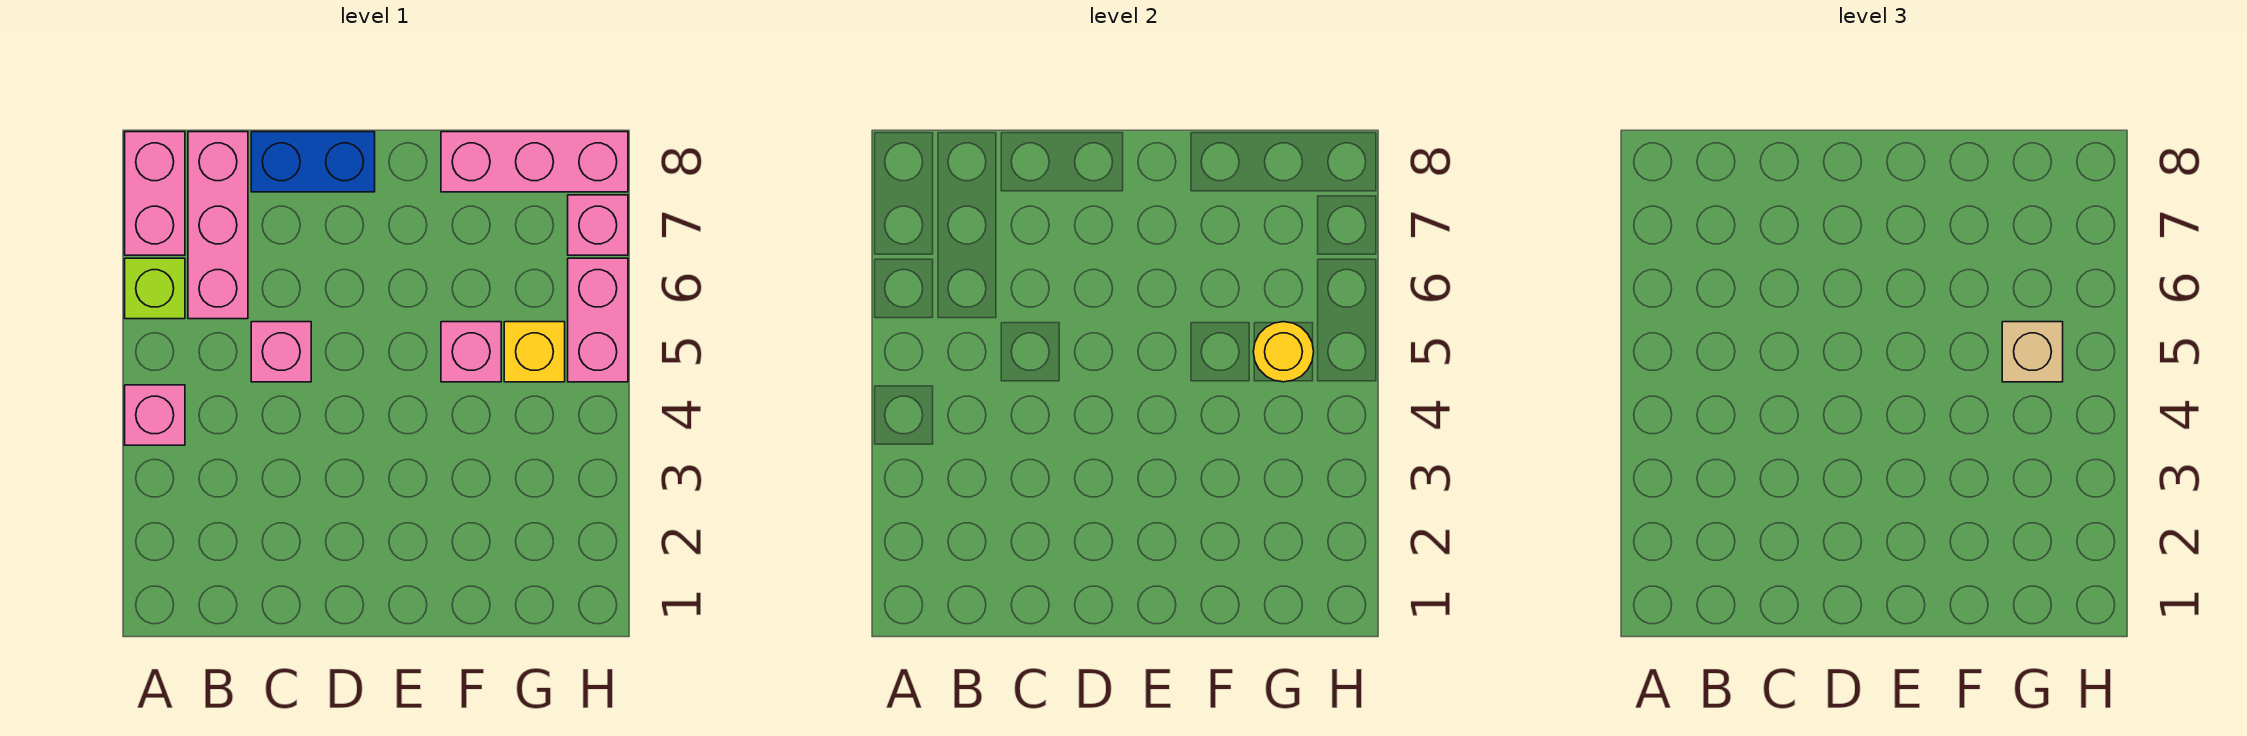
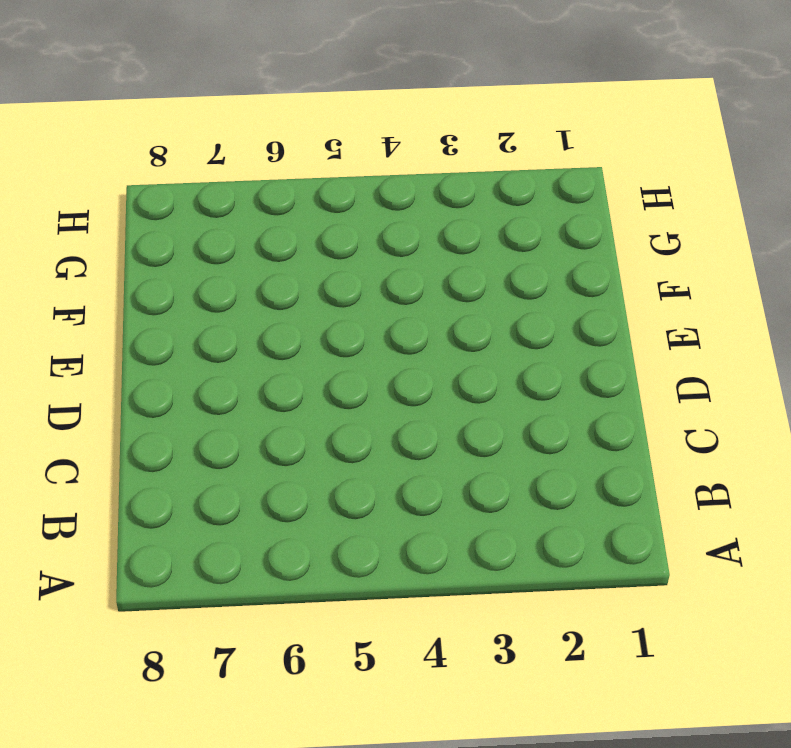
none -> pink brick A4 level 1
none -> lime brick A6 level 1
none -> pink brick A7:A8 level 1

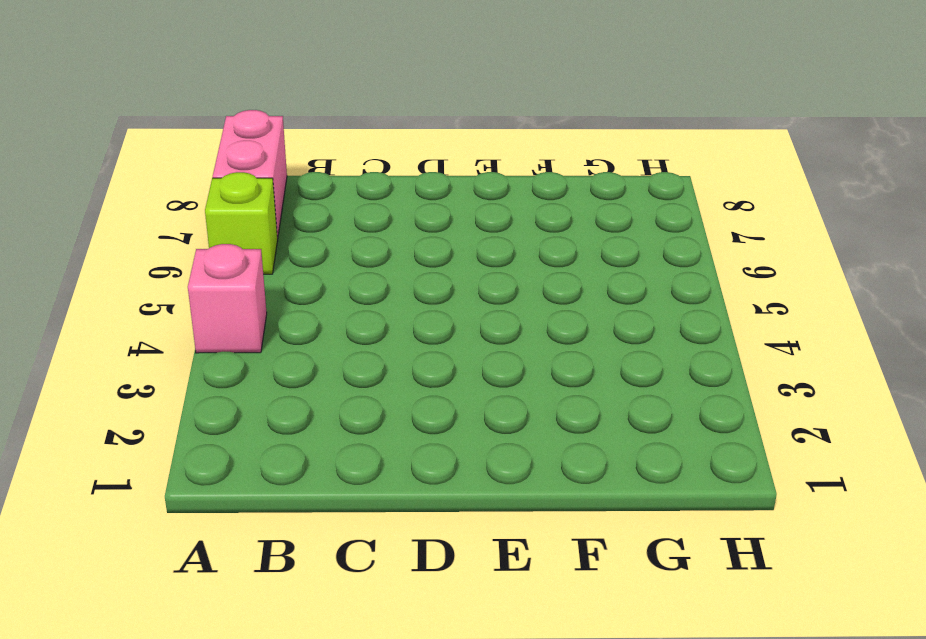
none -> pink brick B6:B8 level 1
none -> pink brick C5 level 1
none -> blue brick C8:D8 level 1

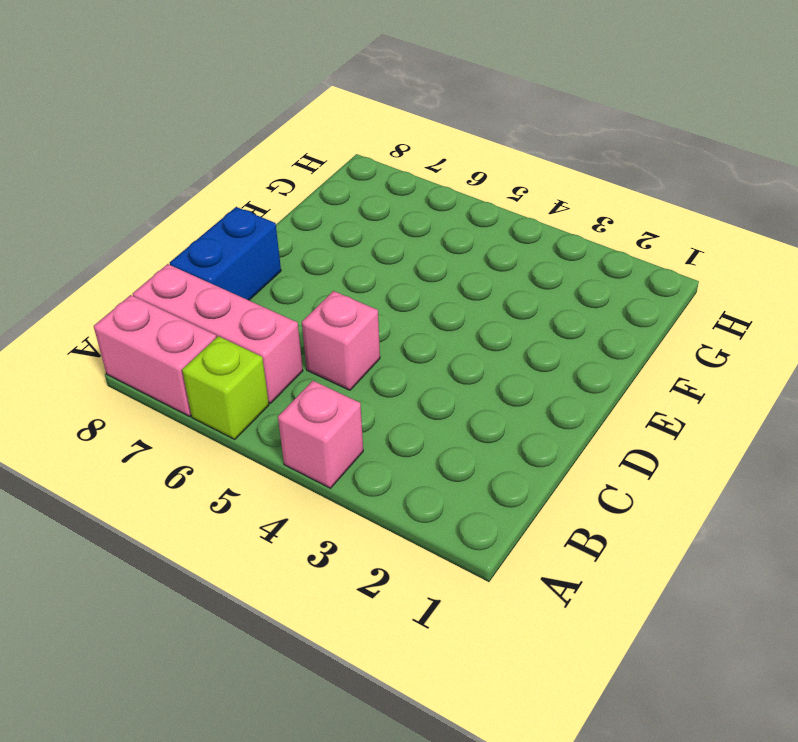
none -> pink brick F5 level 1
none -> pink brick F8:H8 level 1
none -> yellow brick G5 level 1

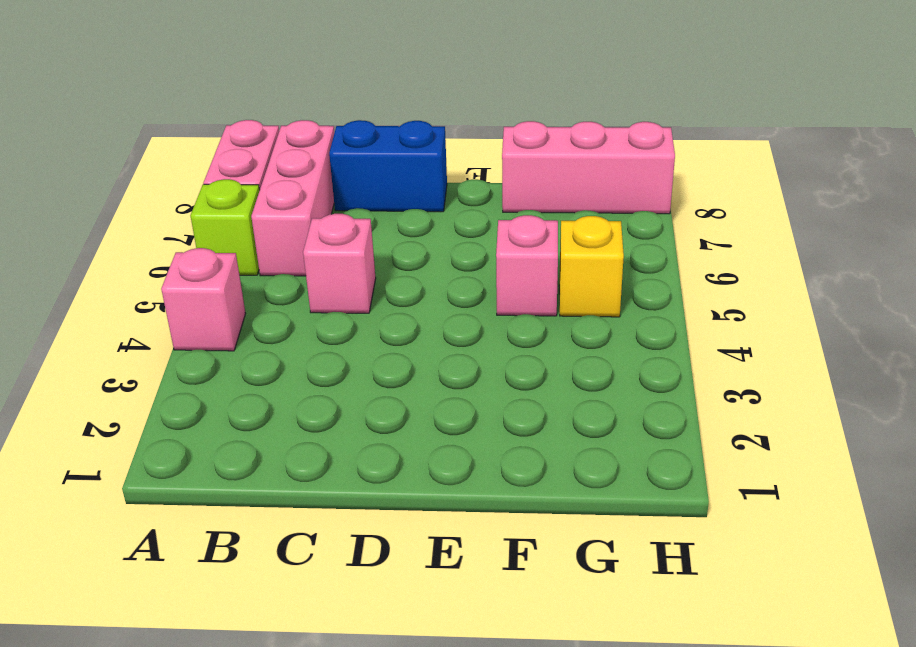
none -> pink brick H5:H6 level 1
none -> pink brick H7 level 1
none -> yellow round brick G5 level 2

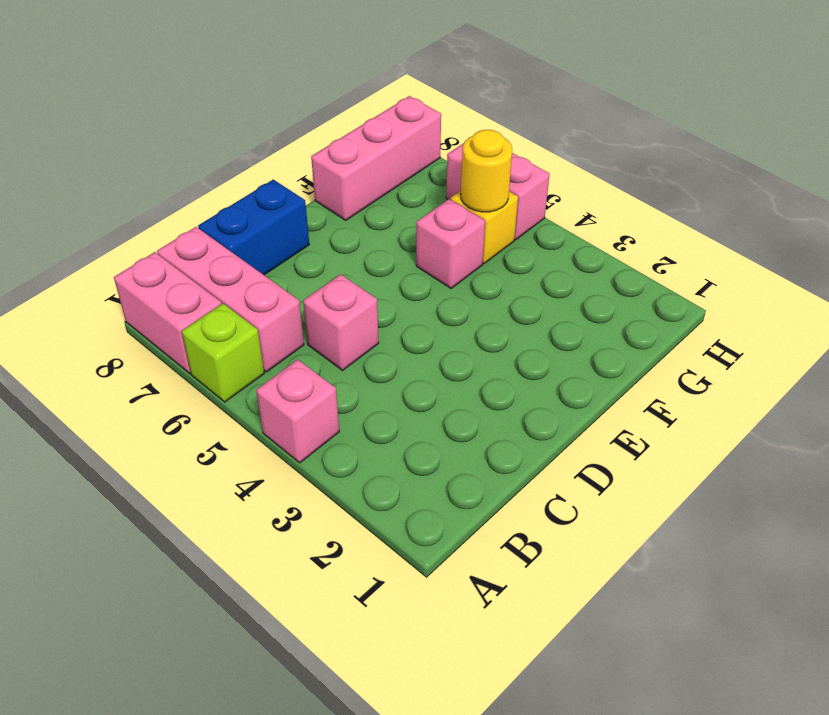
none -> pink brick H7 level 1
none -> tan brick G5 level 3

